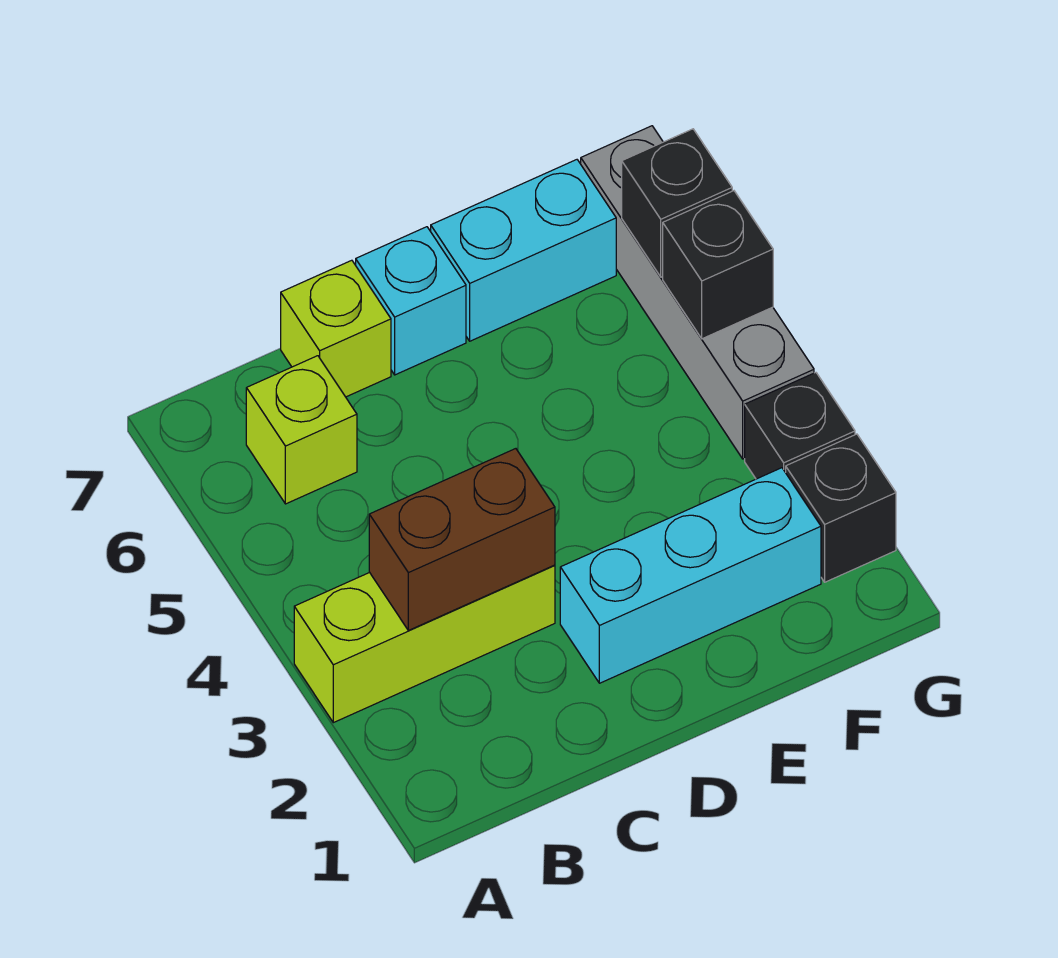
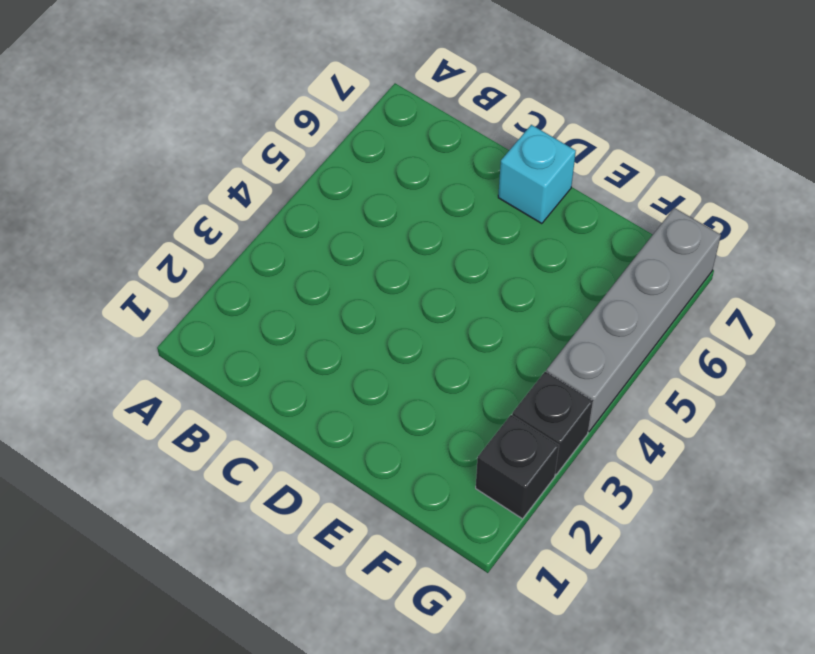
none -> lime brick A3:C3 level 1
none -> lime brick B6 level 1
none -> lime brick C7 level 1

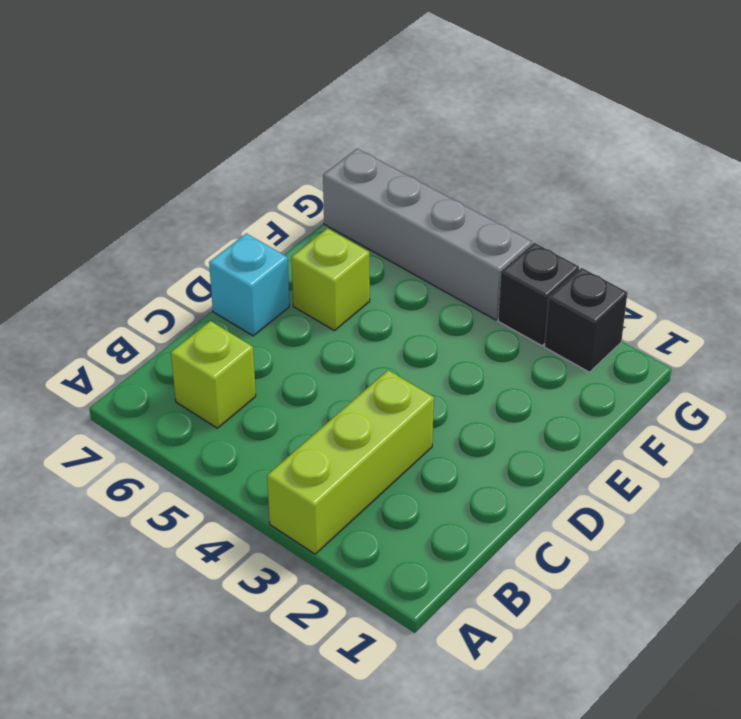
lime brick E6 level 1 -> lime brick C7 level 1
none -> cyan brick D2:F2 level 1
none -> cyan brick E7:F7 level 1
none -> brown brick B3:C3 level 2

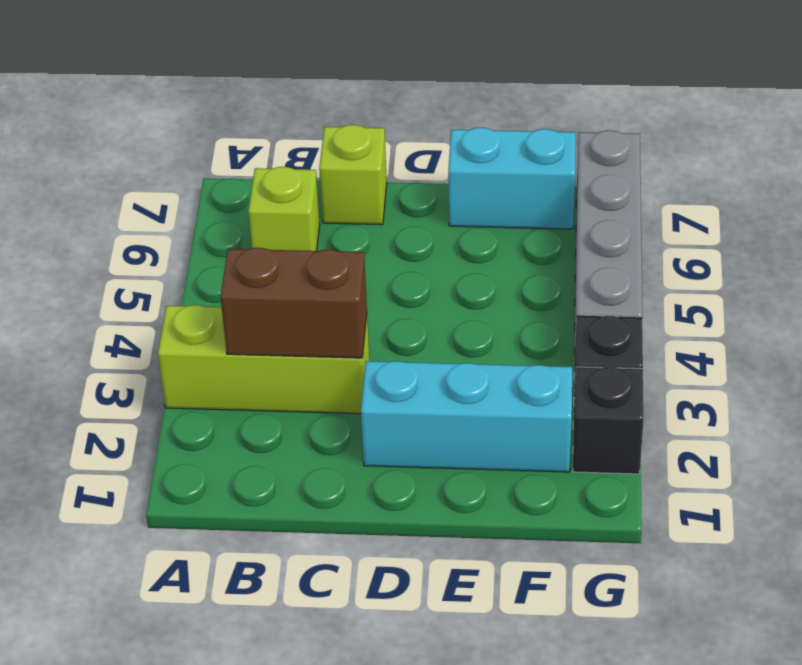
none -> cyan brick D7 level 1
none -> black brick G5 level 2
none -> black brick G6 level 2

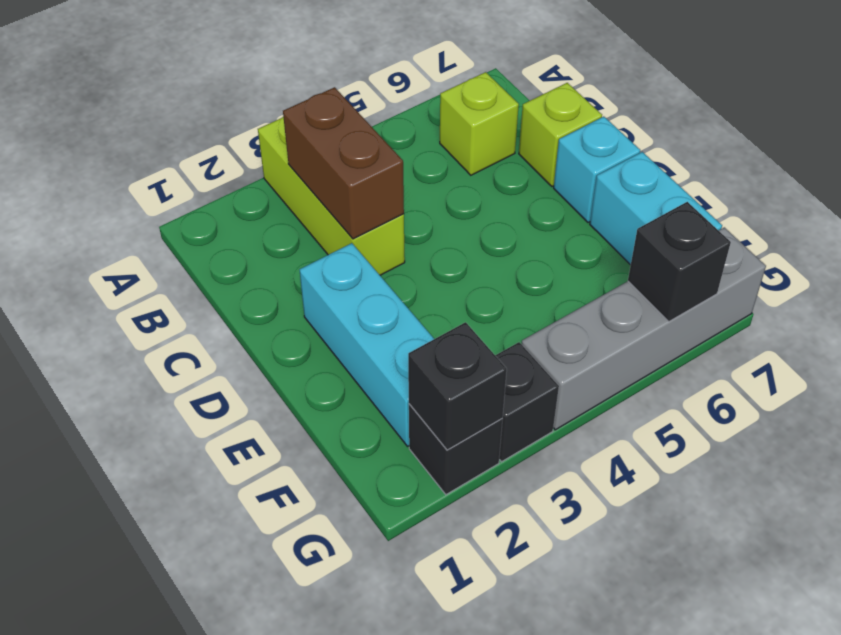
black brick G2 level 2 -> black brick G5 level 2

